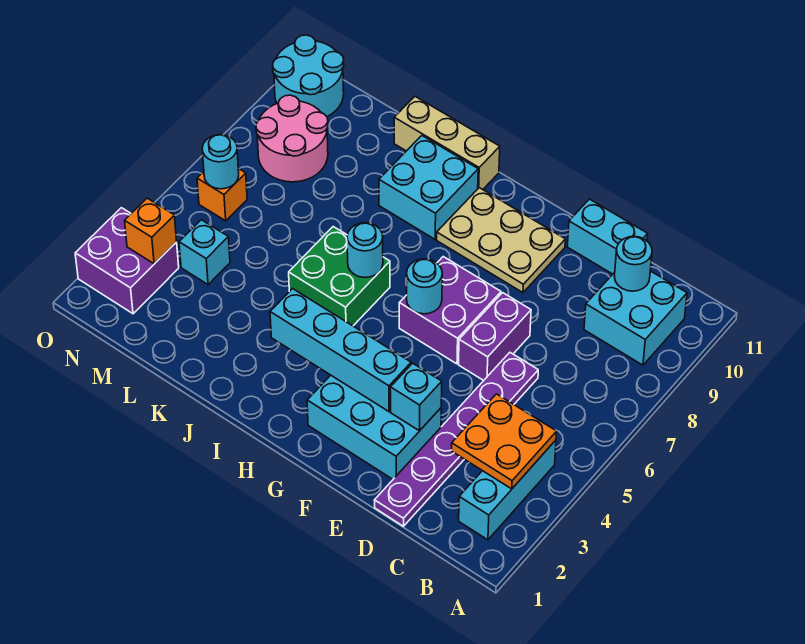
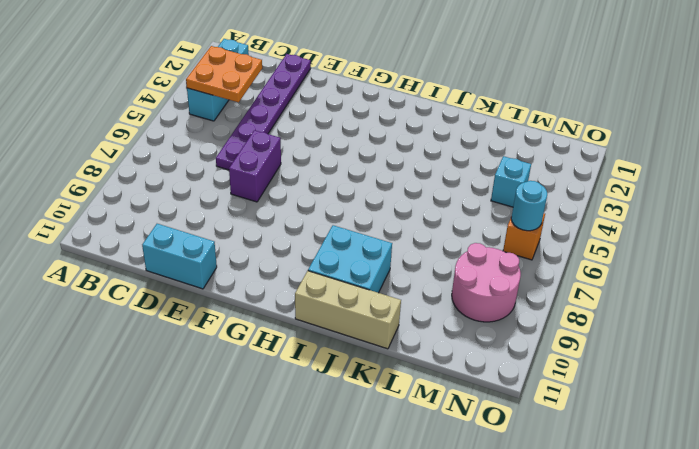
none -> cyan brick B9:C10 level 1
none -> cyan brick E2:G3 level 1
none -> purple brick F6:G7 level 1

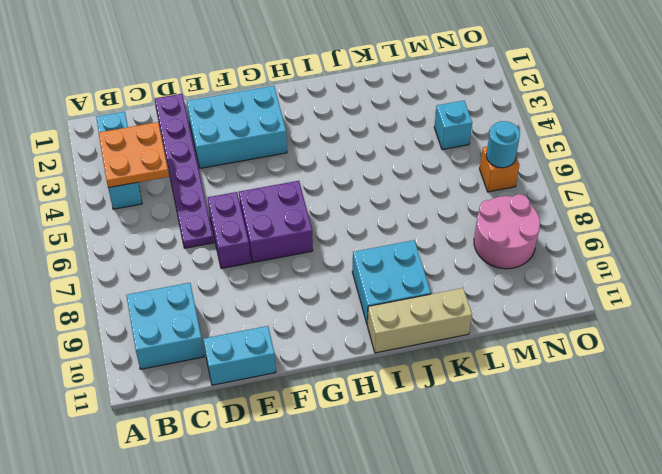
none -> tan plate F9:H10 level 1
none -> green brick I5:J6 level 1
none -> purple brick N2:O3 level 1

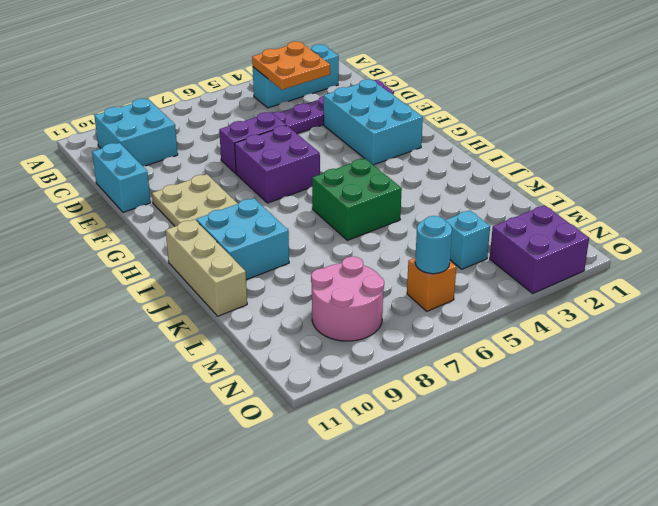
none -> cyan round brick N10:O11 level 1
none -> cyan round brick C10 level 2
none -> cyan brick E3 level 2

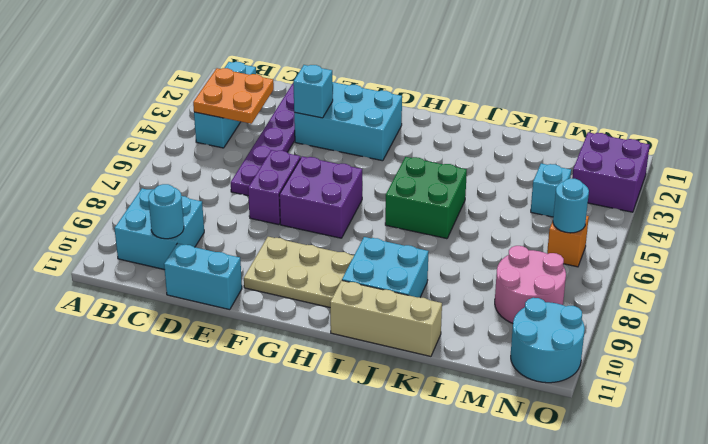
none -> cyan brick F3:I3 level 2
none -> cyan round brick G6 level 2
none -> cyan round brick I6 level 2

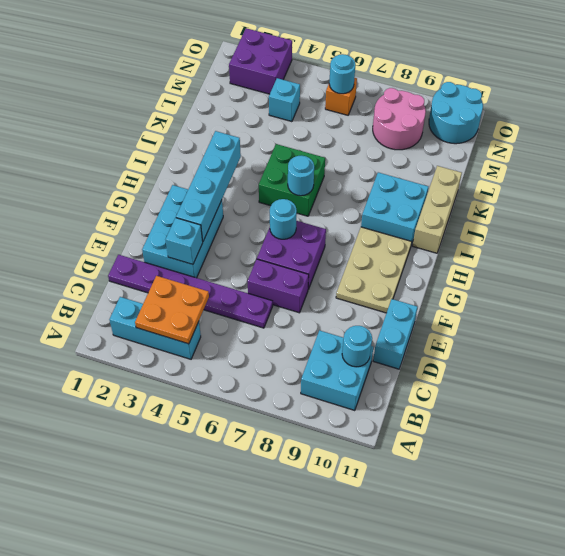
none -> orange brick N3 level 2

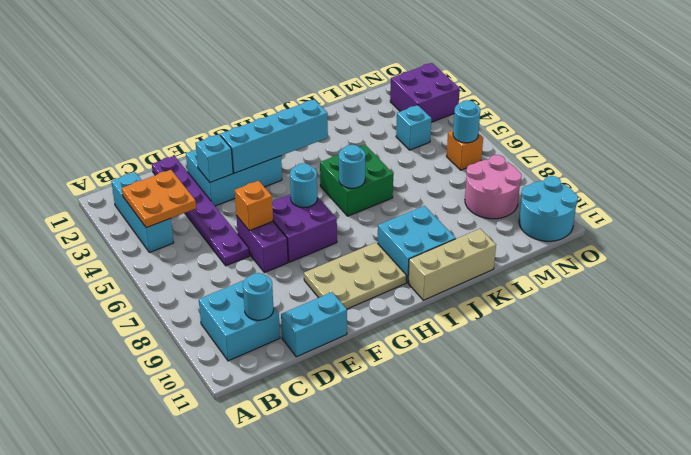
orange brick E6 level 2 -> orange brick N3 level 2

